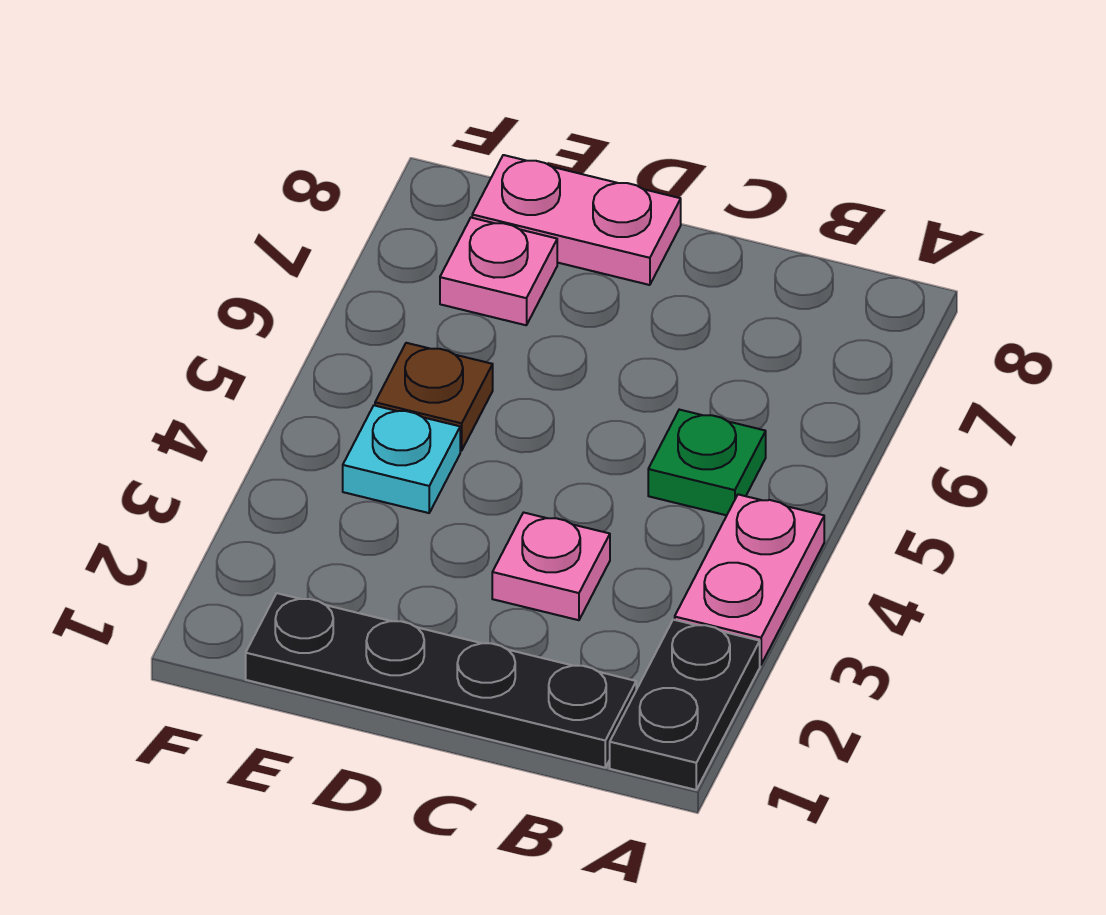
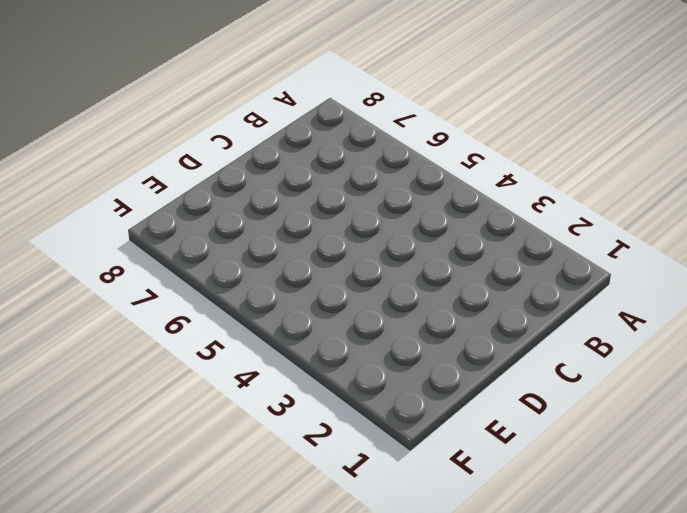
none -> black plate A1:A2 level 1
none -> pink plate A3:A4 level 1

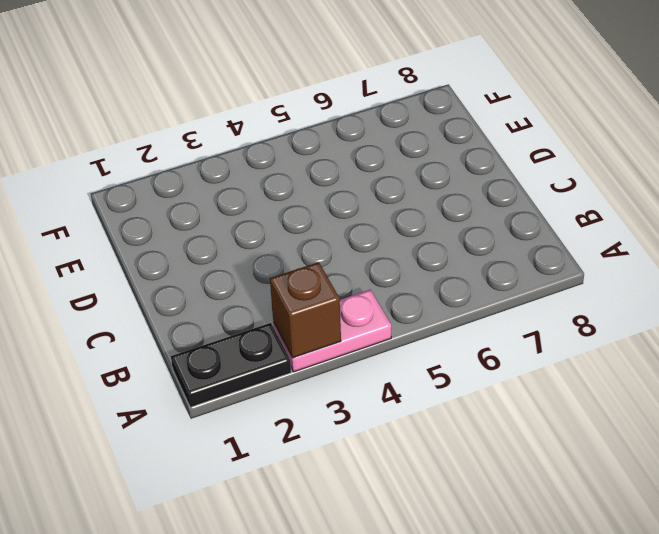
brown brick A3 level 2 -> none
none -> black plate B1:E1 level 1
none -> green plate B5 level 1

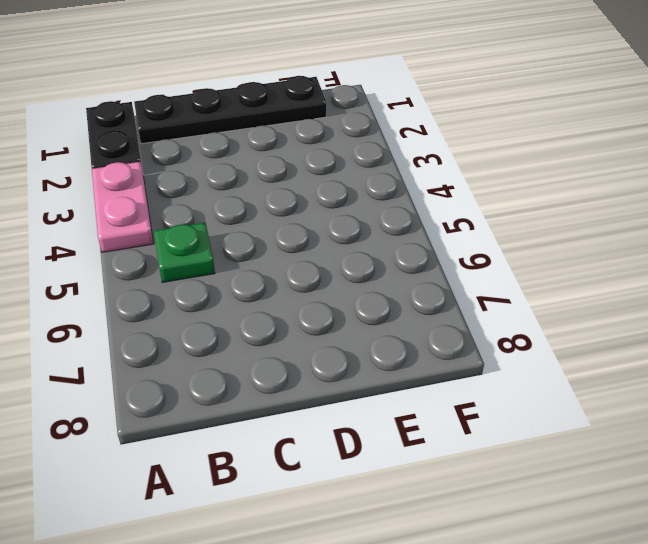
none -> pink plate C3 level 1
none -> pink plate D8:E8 level 1

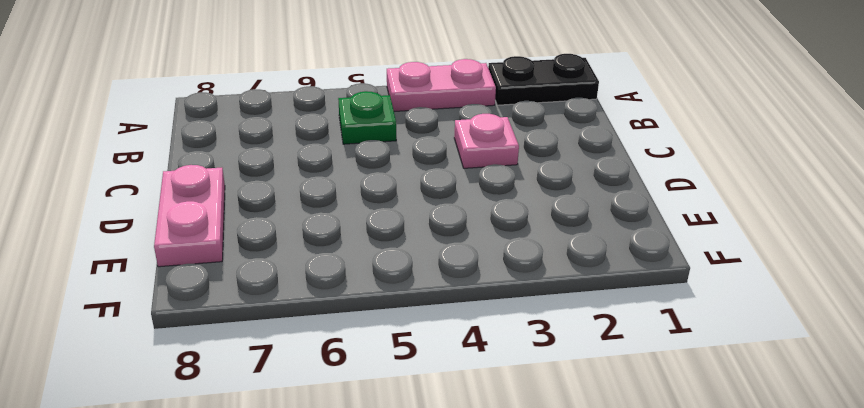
none -> black plate B1:E1 level 1
none -> cyan plate E4 level 1

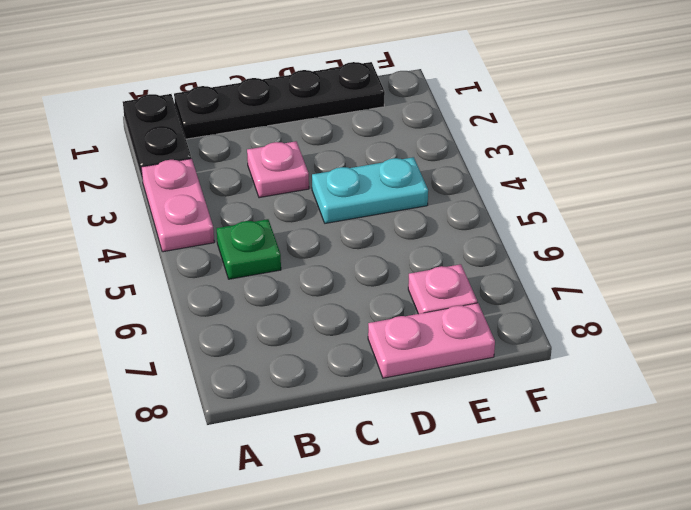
cyan plate D4:E4 level 1 -> cyan plate E4 level 1
none -> brown plate E5 level 1

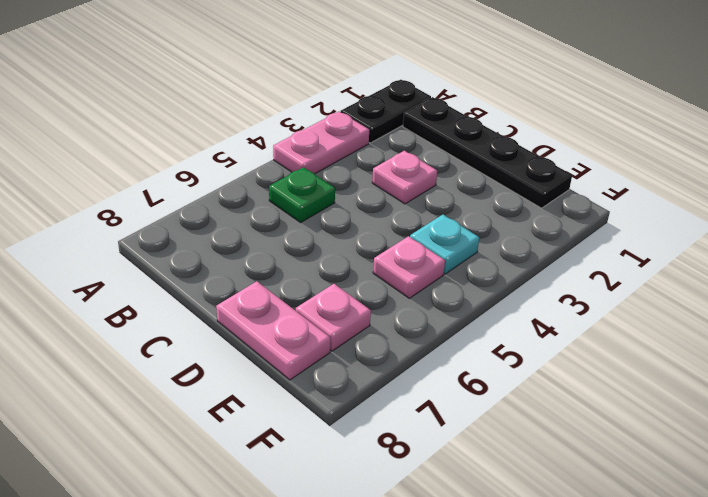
pink plate E5 level 1 -> brown plate E5 level 1

